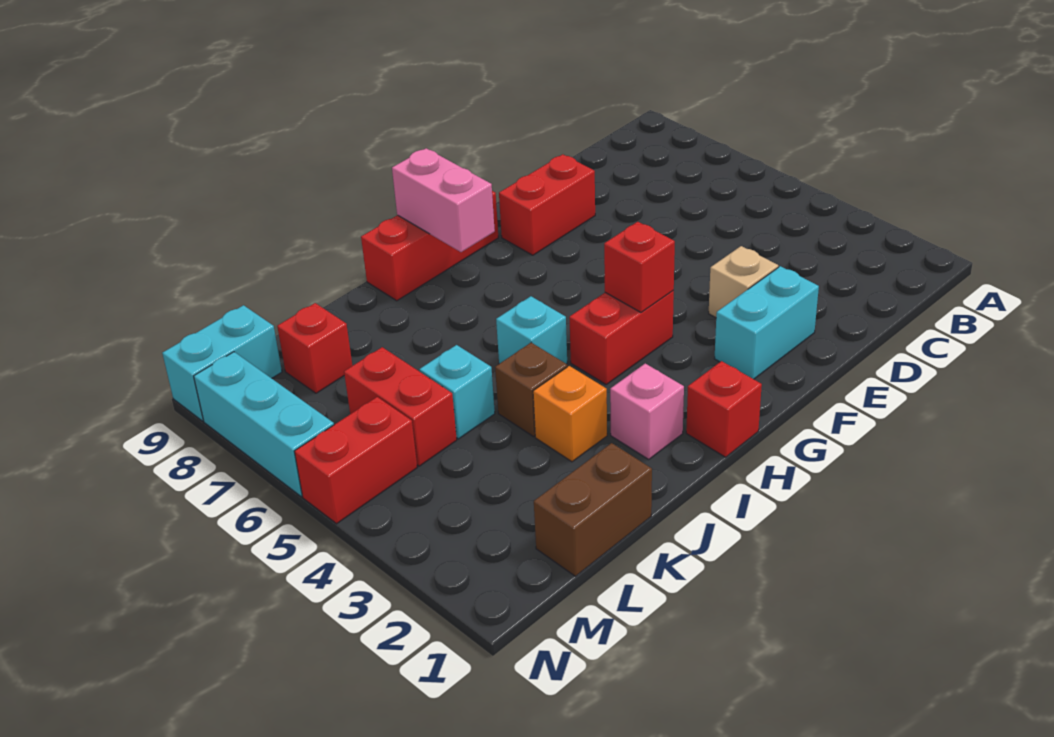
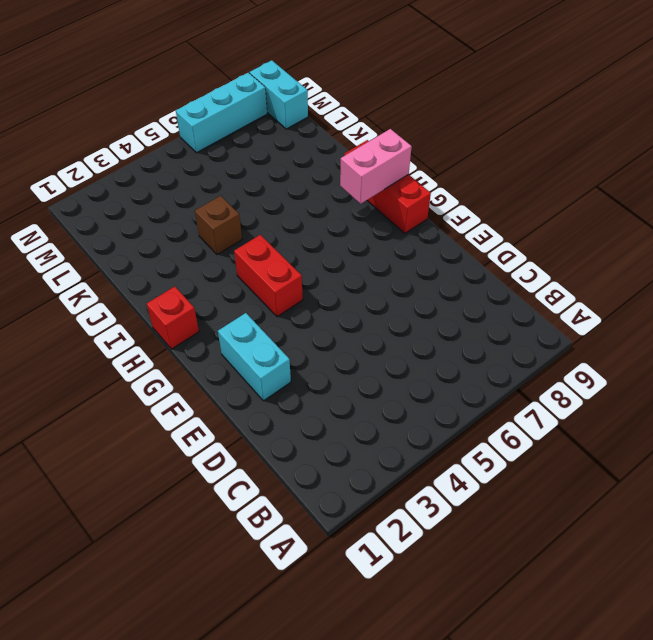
none -> tan brick E3 level 1
none -> red brick E8:F8 level 1
none -> pink brick I2 level 1

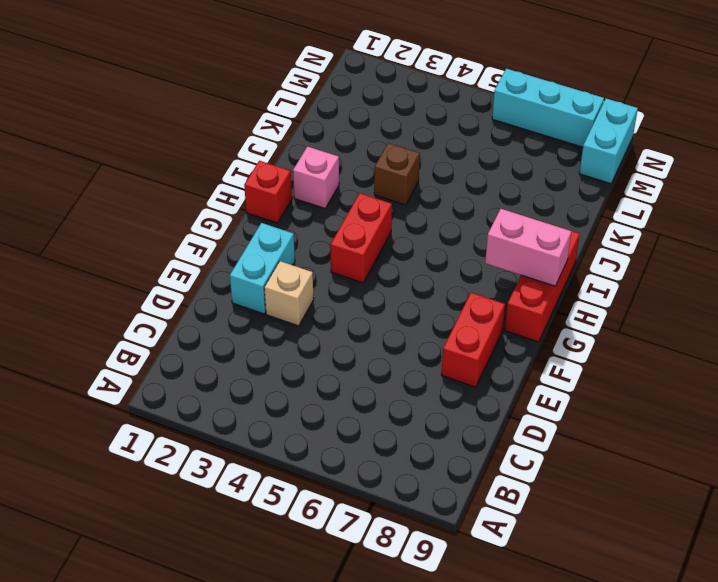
none -> cyan brick I5 level 1
none -> orange brick J3 level 1
none -> brown brick K1:L1 level 1

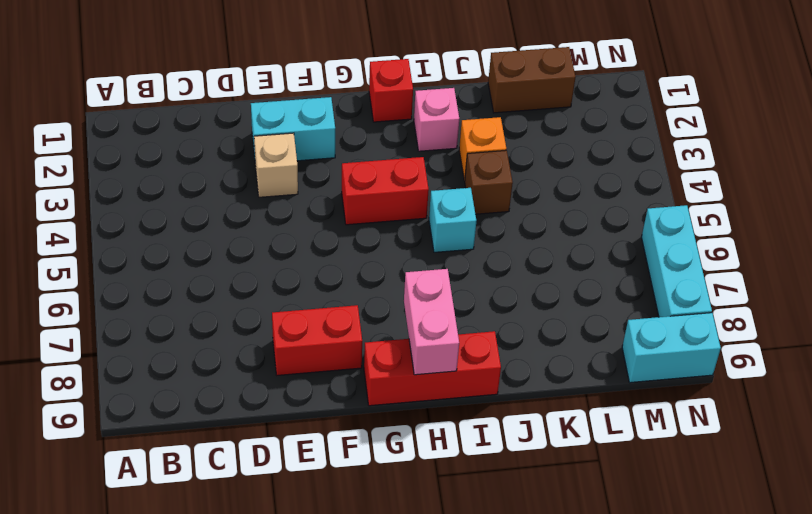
none -> cyan brick K5 level 1
none -> red brick L5:L6 level 1
none -> red brick L8 level 1

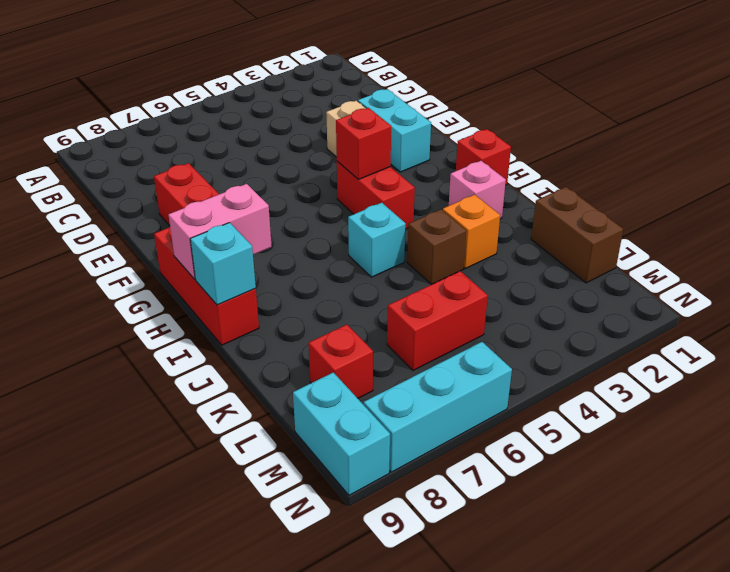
cyan brick I9 level 2 -> cyan brick K5 level 1
none -> red brick M5:N5 level 1

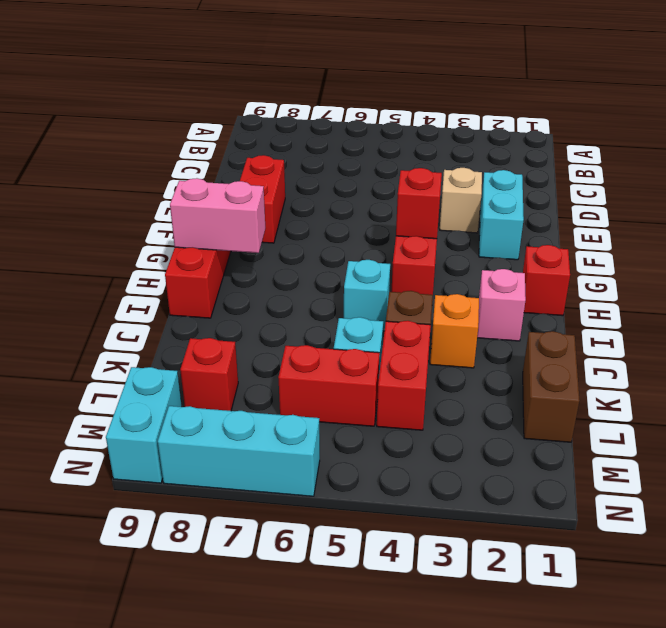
red brick K4:L4 level 1 -> red brick M5:N5 level 1

